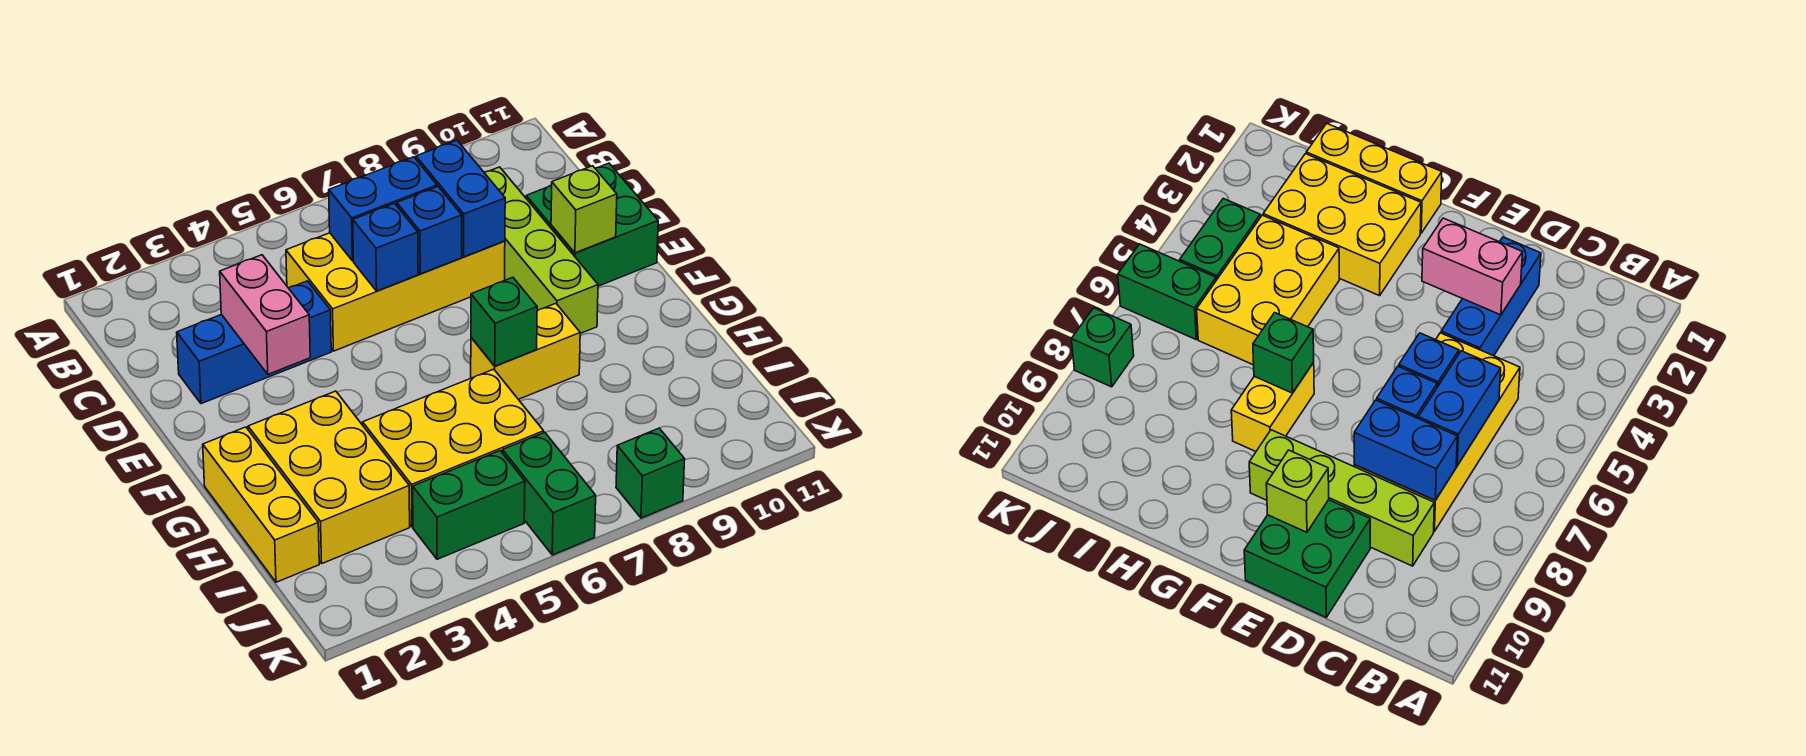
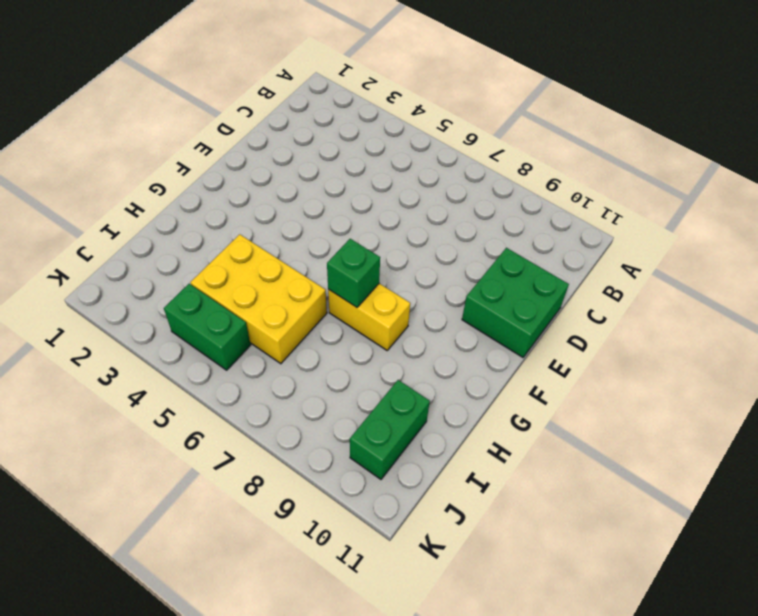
green brick I10:J10 level 1 -> green brick J6:K6 level 1
none -> yellow brick C5:D8 level 1
none -> lime brick C9:F9 level 1
none -> blue brick D2:D4 level 1

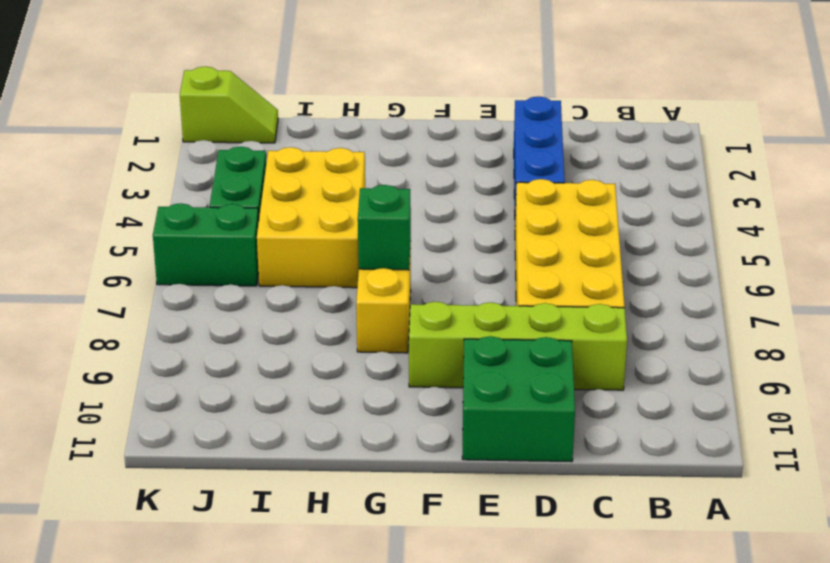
lime slope J1:K1 level 1 top K -> none
none -> yellow brick G1:I1 level 1
none -> yellow brick G2:I3 level 1
none -> green brick K8 level 1

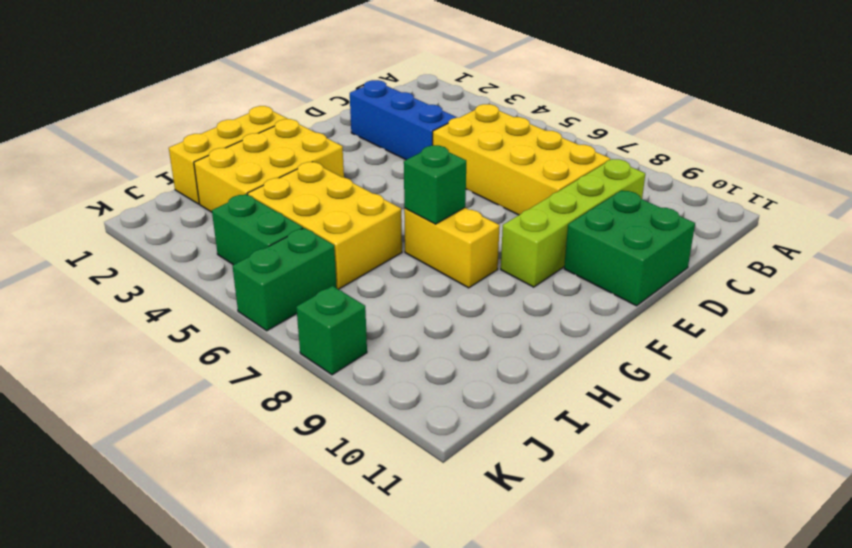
none -> blue brick C6:C7 level 2
none -> blue brick C8:D8 level 2
none -> pink brick D3:E3 level 2

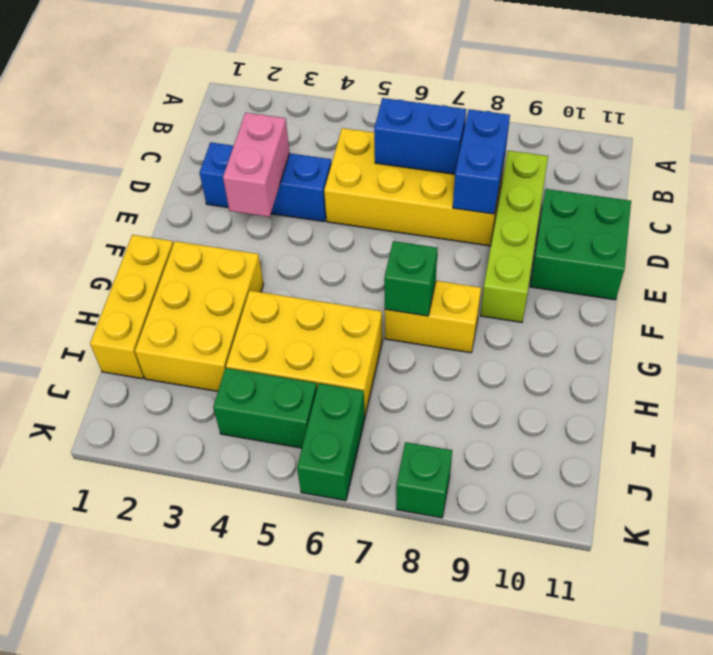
none -> blue brick D6 level 2
none -> blue brick D7 level 2
none -> lime brick E10 level 2

